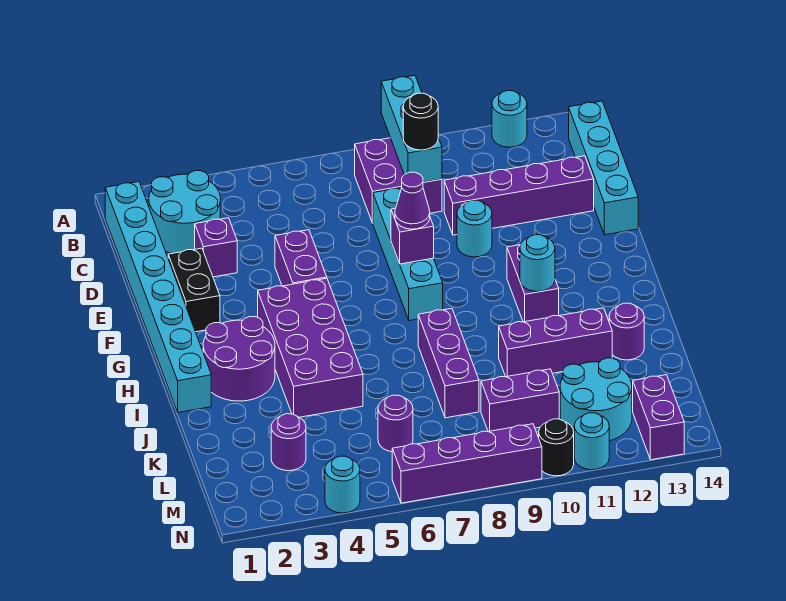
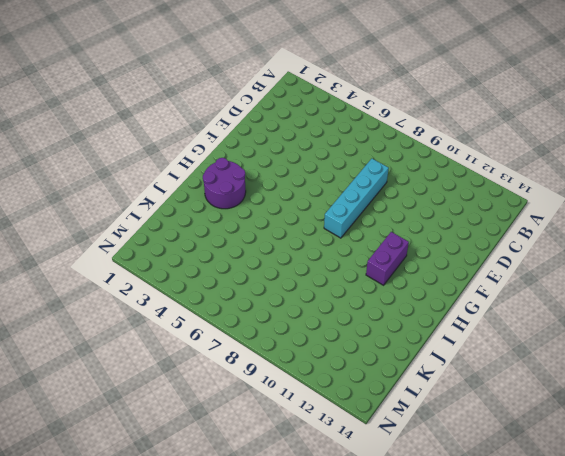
none -> cyan round brick A12 level 1
none -> cyan brick B1:I1 level 1
none -> cyan round brick B2:C3 level 1
none -> purple brick B8:C9 level 1

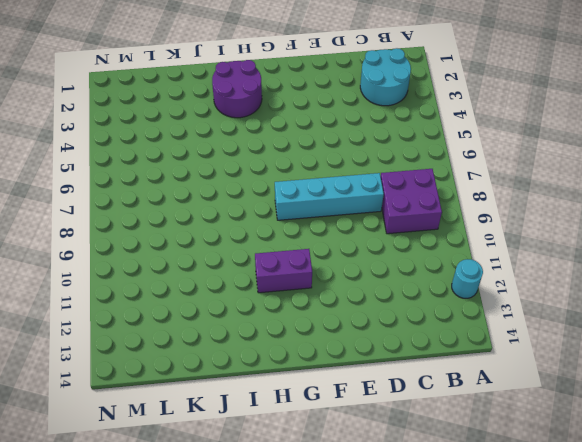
none -> cyan brick B1:I1 level 1
none -> cyan brick B14:E14 level 1
none -> purple brick D3 level 1
none -> purple brick D10:D13 level 1

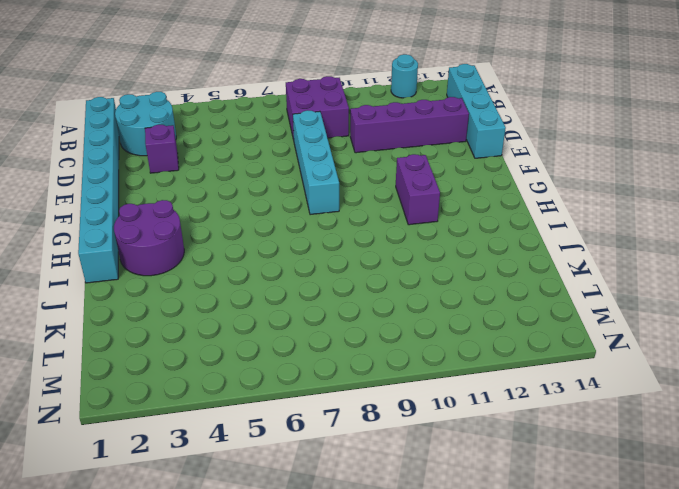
none -> black brick E2:F2 level 1
none -> purple brick E5:F5 level 1
none -> cyan round brick E10 level 1
none -> purple brick G4:J5 level 1

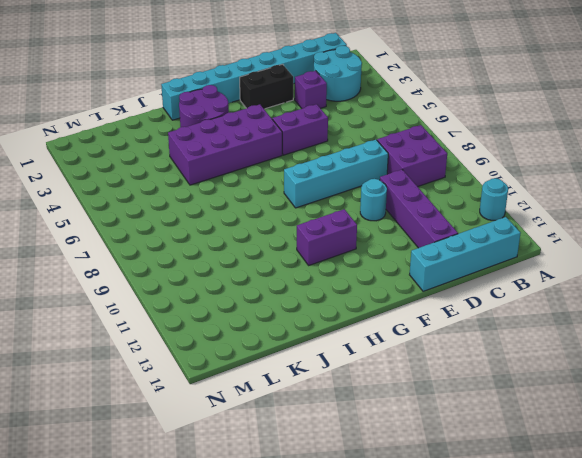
none -> purple brick I8:K8 level 1
none -> purple brick J10:J12 level 1
none -> purple round brick J13 level 1
none -> purple round brick L3 level 1

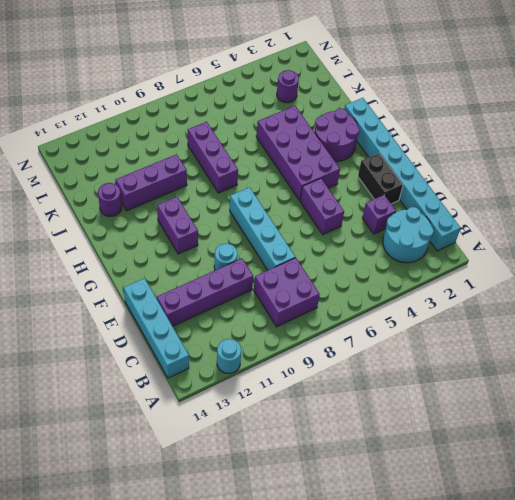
none -> purple round brick L6 level 1
none -> purple brick L9:L10 level 1
none -> cyan round brick L11:M12 level 1
none -> purple brick M13:N13 level 1

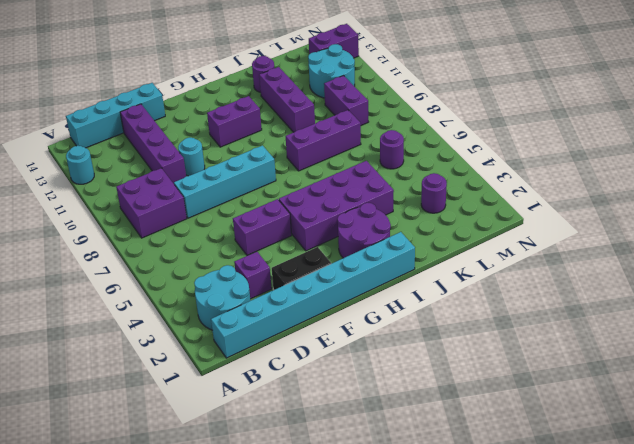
none -> cyan round brick N4 level 1
none -> purple brick N6:N9 level 1
none -> black round brick N10 level 1
none -> cyan round brick N11 level 1

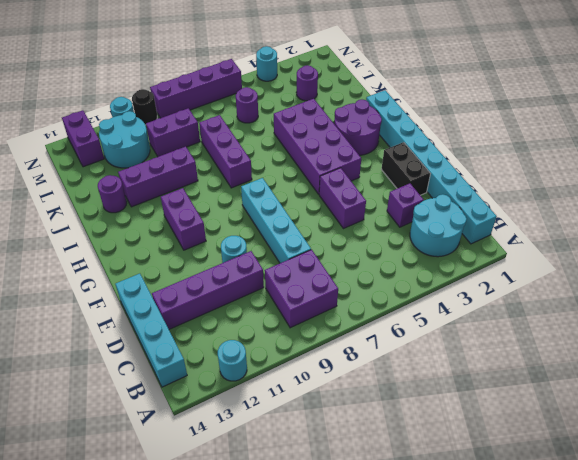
none -> cyan brick A9:C9 level 2
none -> purple brick F8 level 2
none -> cyan round brick H11 level 2
none -> black round brick C9 level 3

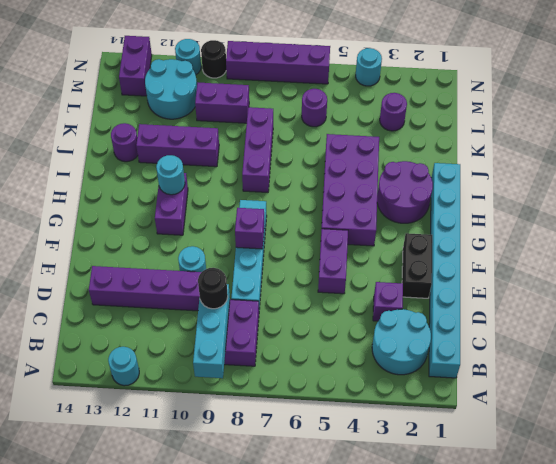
none -> cyan brick B14:E14 level 1
none -> purple cone F8 level 3

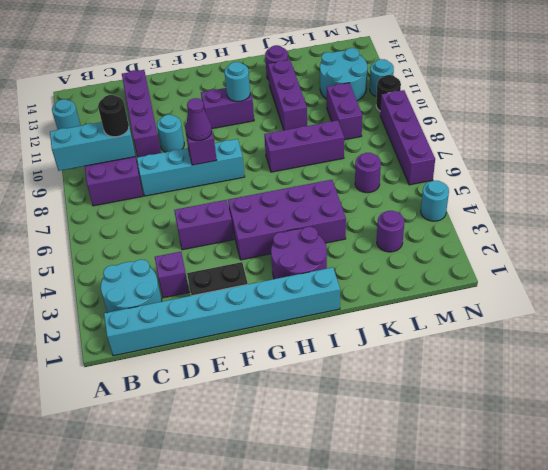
none -> cyan brick B14:E14 level 1
none -> purple brick M13:N13 level 1

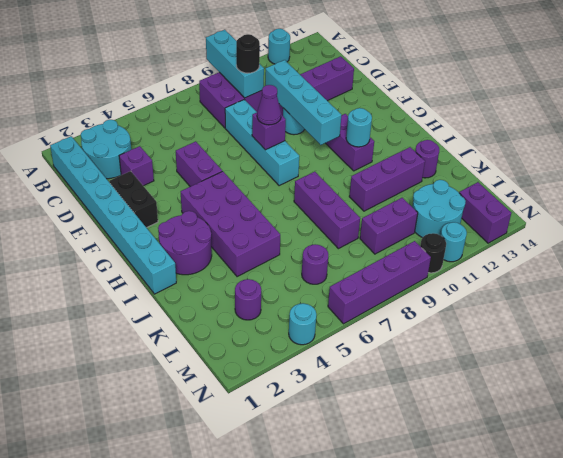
cyan brick D10:G10 level 2 -> cyan brick B14:E14 level 1

